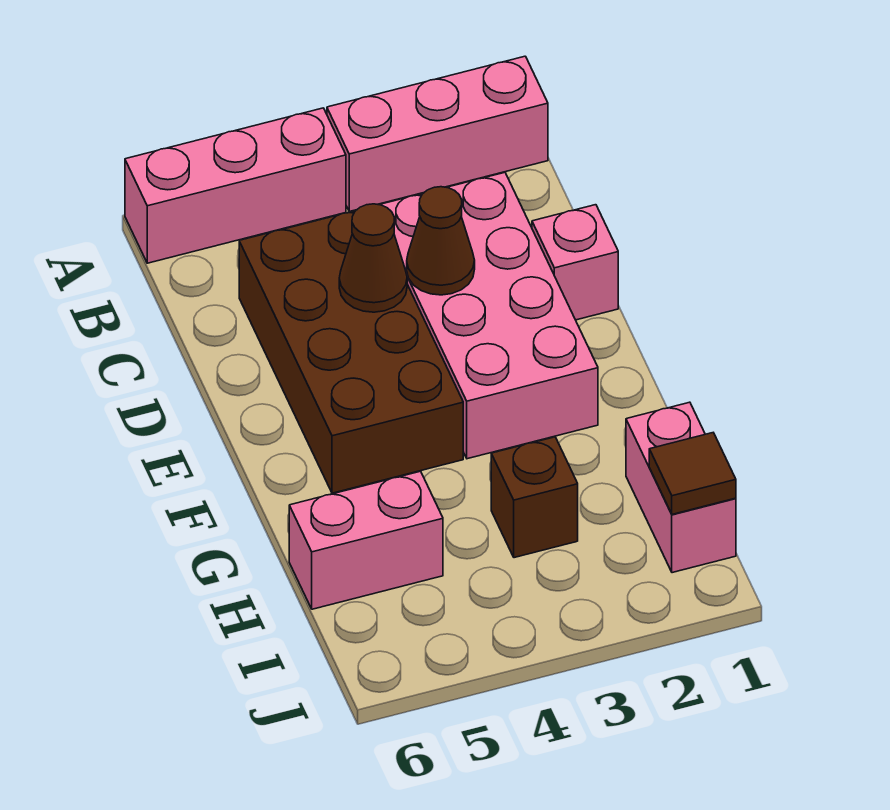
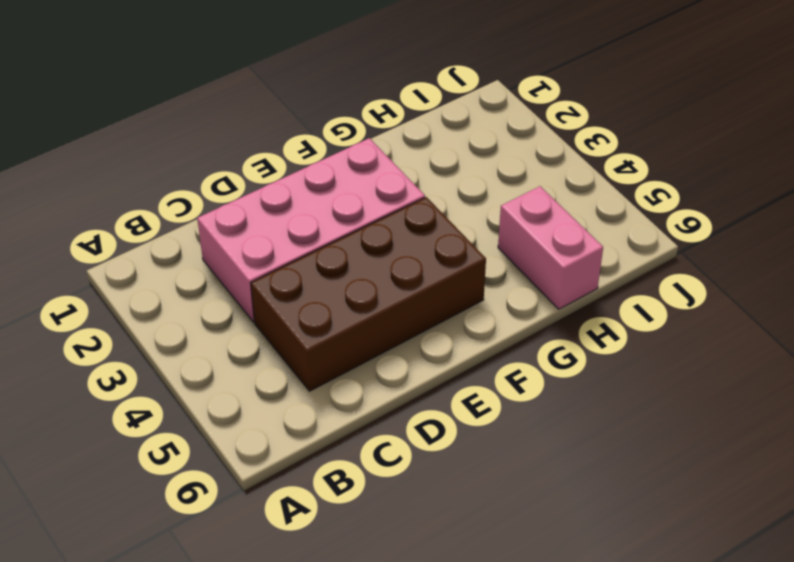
none -> pink brick A1:A3 level 1
none -> pink brick A4:A6 level 1

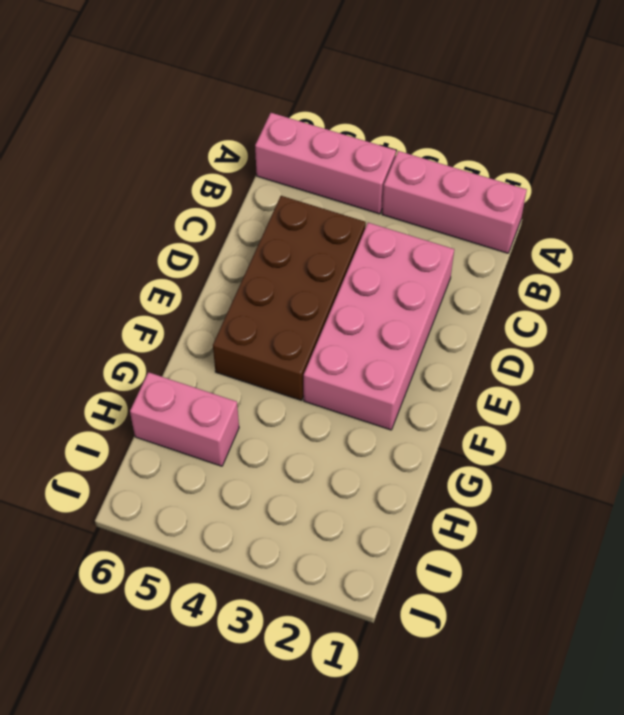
none -> pink brick D1 level 1
none -> pink brick H1:I1 level 1

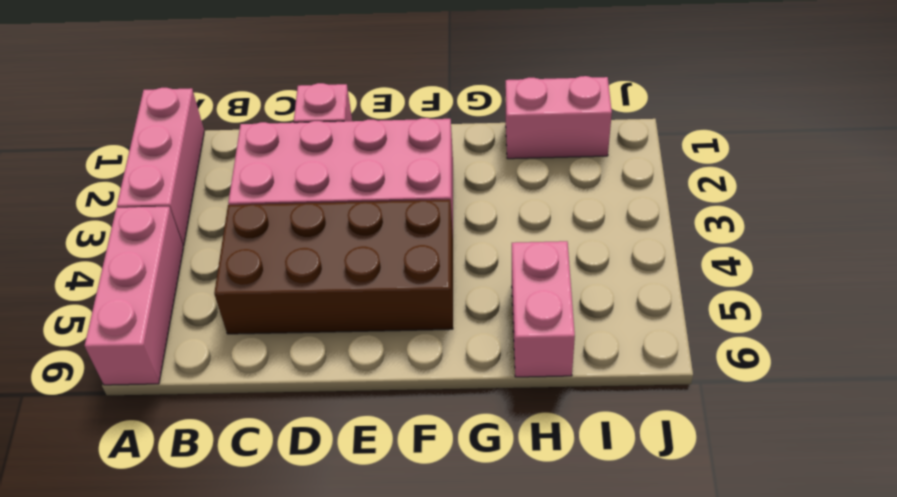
none -> brown brick H3 level 1
none -> brown cone D3 level 2

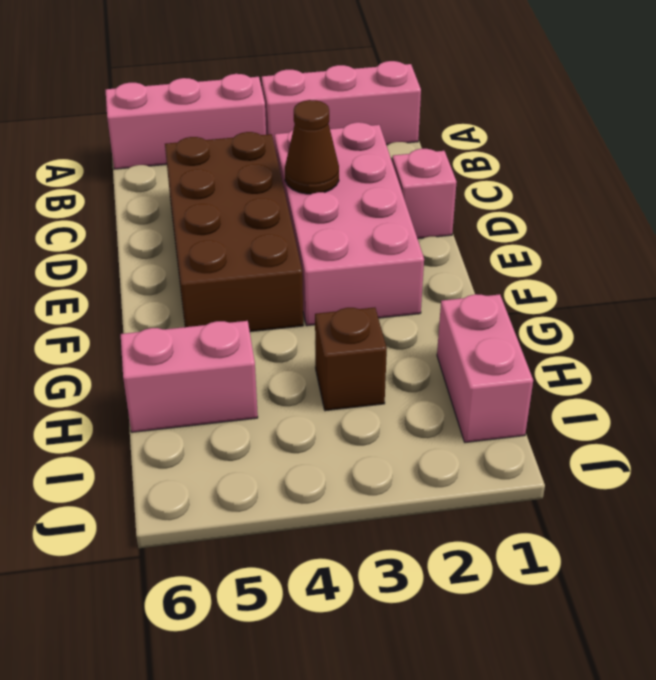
none -> brown cone D4 level 2
none -> brown tile I1 level 2

